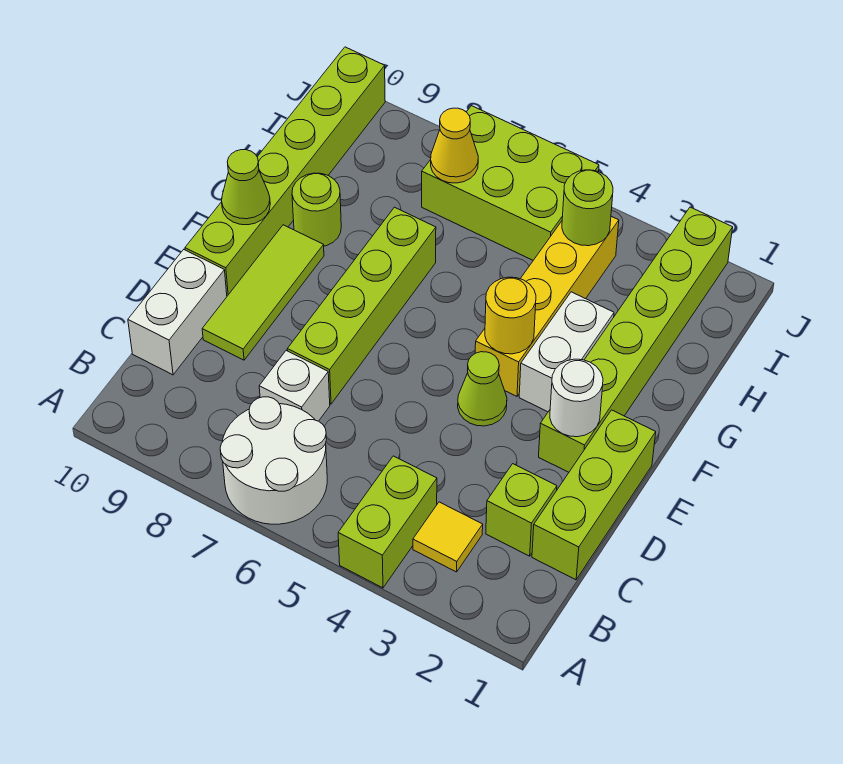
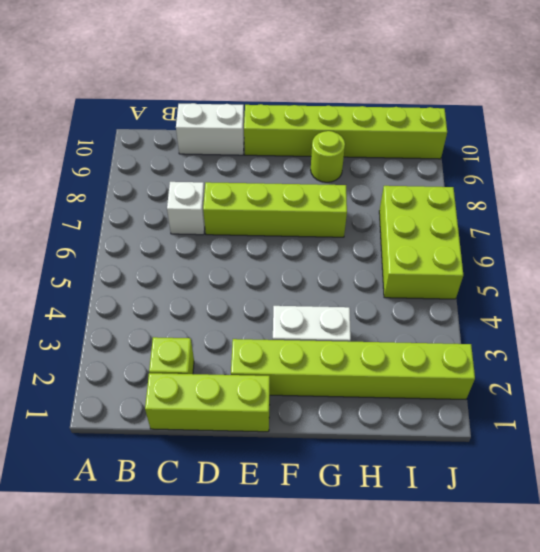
none -> lime brick A4:B4 level 1
none -> white round brick A6:B7 level 1
none -> yellow tile B3 level 1

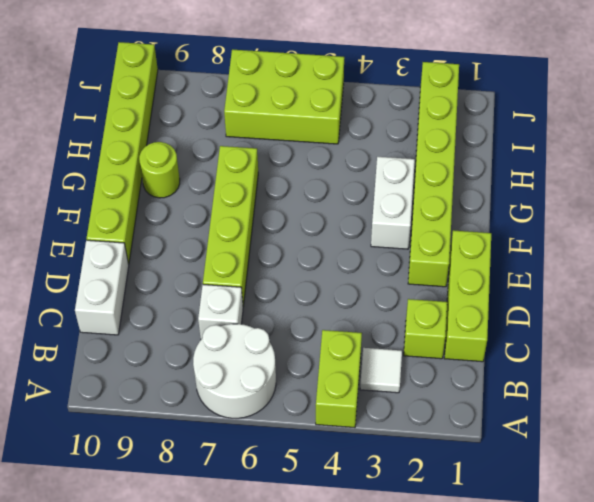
white tile B3 level 1 -> yellow tile B3 level 1
none -> lime tile D9:F9 level 1
none -> lime cone E4 level 1
none -> yellow brick F4:I4 level 1

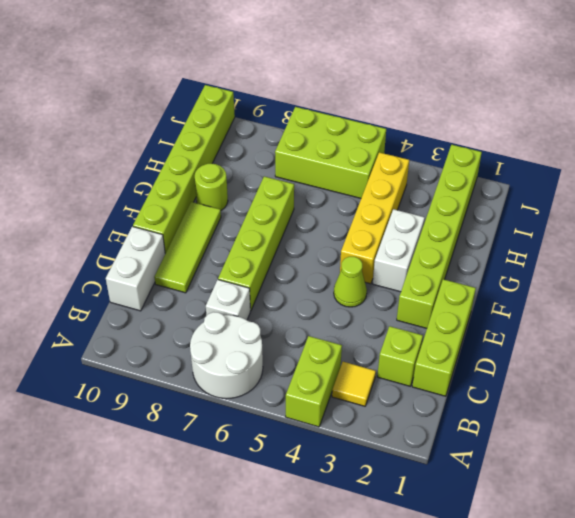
none -> white round brick E2 level 2
none -> yellow round brick F4 level 2
none -> lime cone F10 level 2

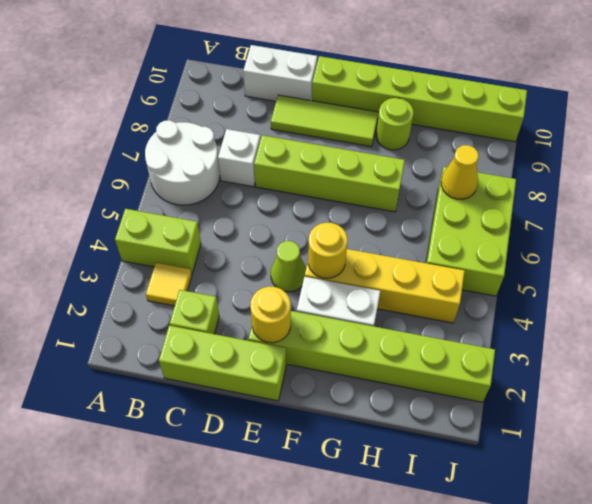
yellow round brick E2 level 2 -> white round brick E2 level 2
none -> lime cone F10 level 2
none -> lime round brick I4 level 2

